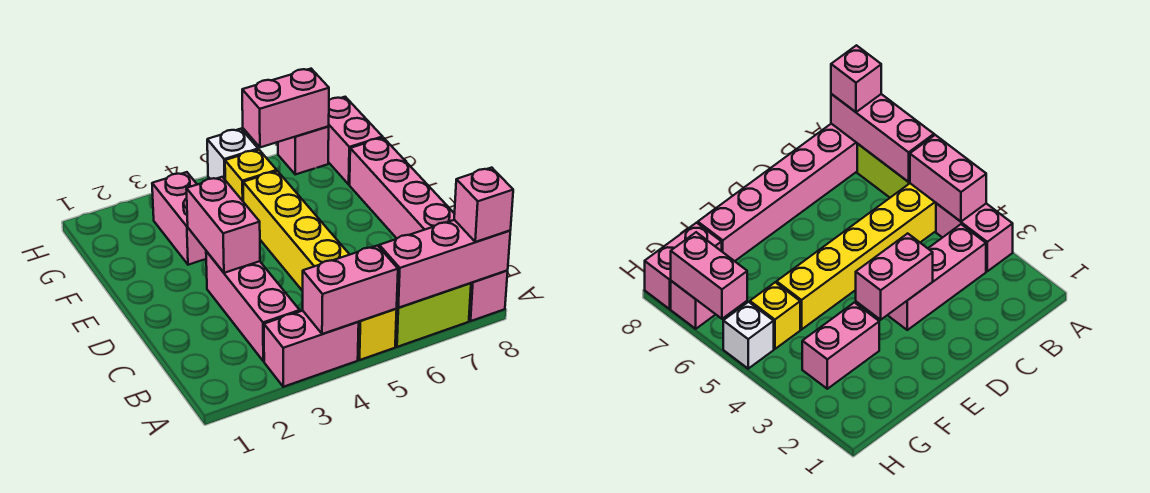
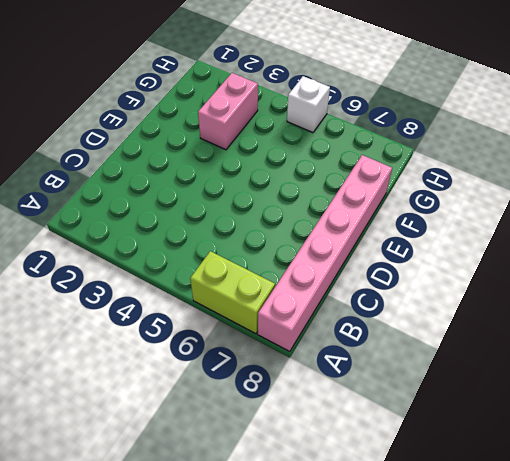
none -> pink brick A3:A4 level 1
none -> yellow brick A5:F5 level 1
none -> pink brick B3:D3 level 1

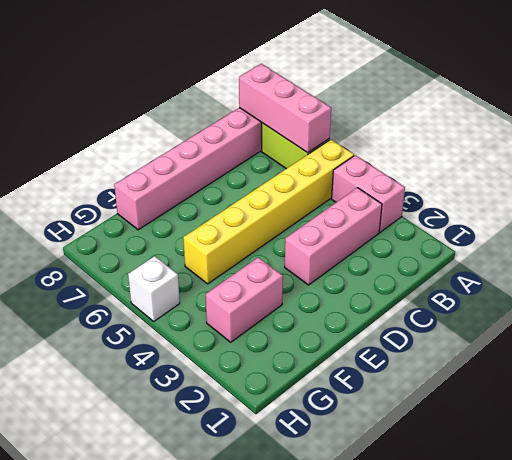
none -> yellow brick G5 level 1
none -> pink brick G8:H8 level 1
none -> pink brick H7 level 1

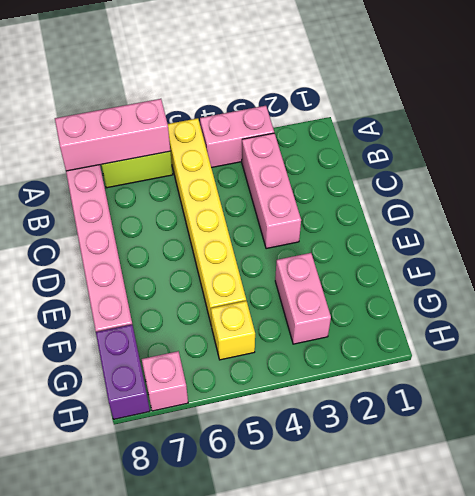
purple brick G8:H8 level 1 -> pink brick G8:H8 level 1
none -> white brick H5 level 1
none -> pink brick A4:A5 level 2
none -> pink brick D3:E3 level 2

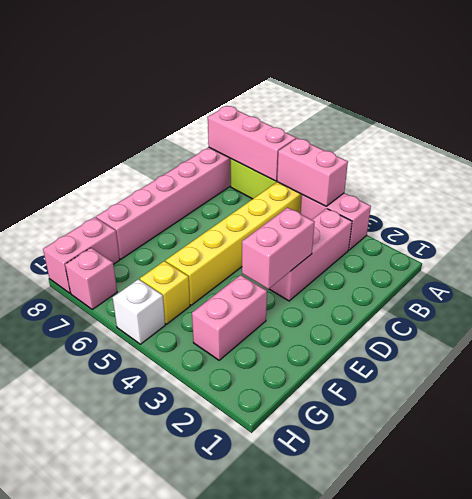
none -> pink brick H6:H7 level 2
none -> pink brick A8 level 3

